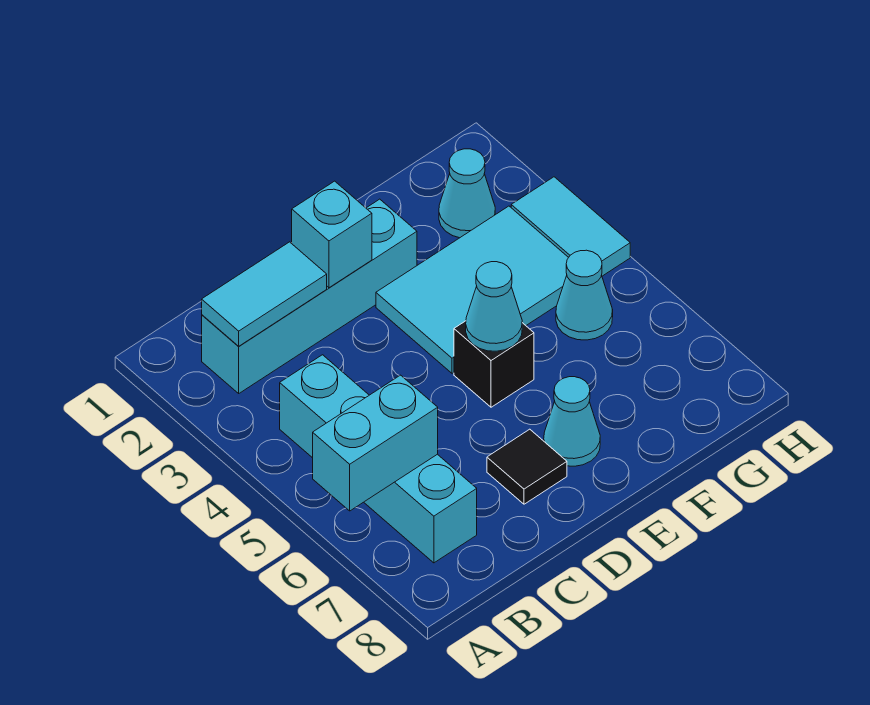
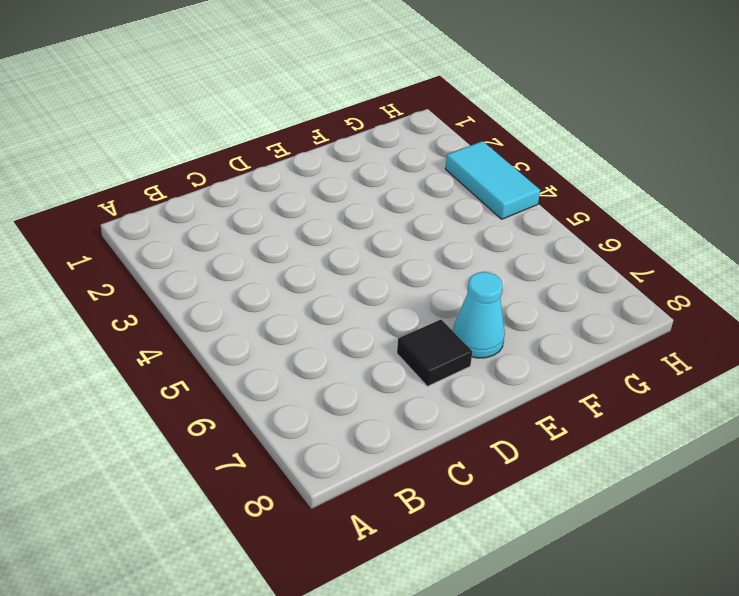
none -> cyan brick B2:E2 level 1
none -> cyan brick B4:B7 level 1
none -> cyan tile E3:G4 level 1

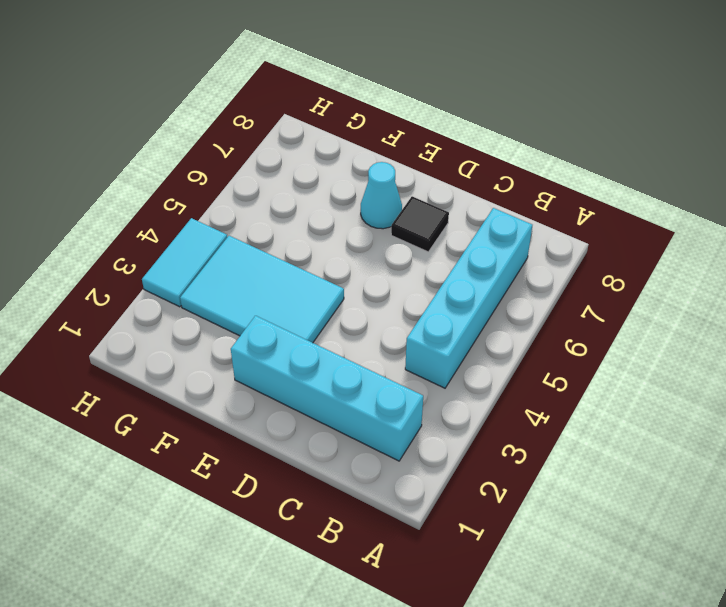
none -> black brick E5 level 1
none -> cyan cone G2 level 1
none -> cyan cone G5 level 1

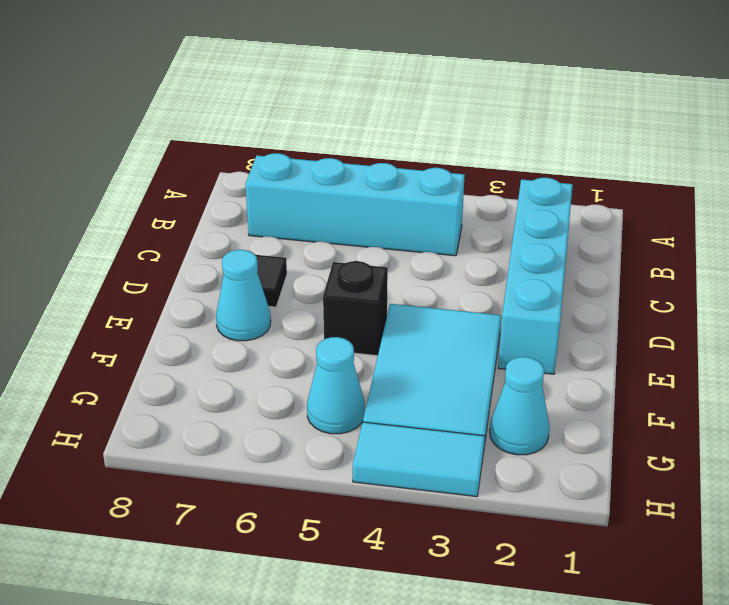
none -> cyan brick A6:B6 level 2
none -> cyan tile B2:C2 level 2
none -> cyan brick D2 level 2

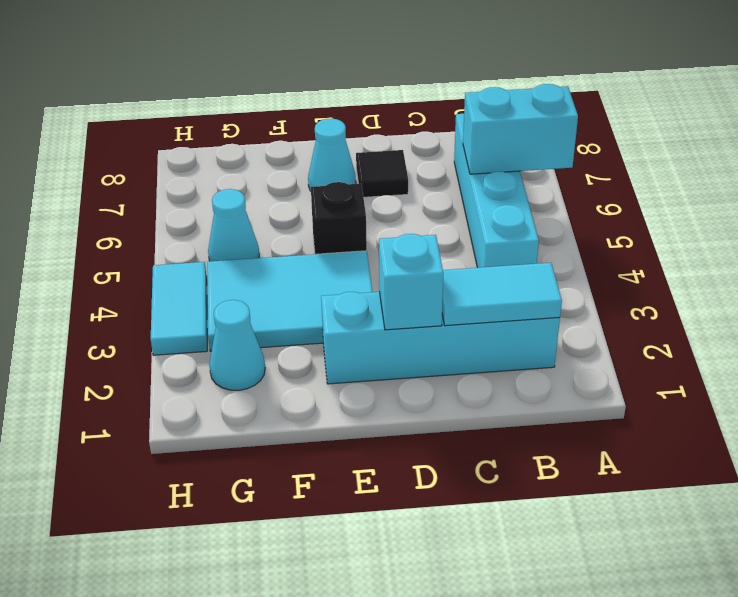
none -> cyan cone E5 level 2

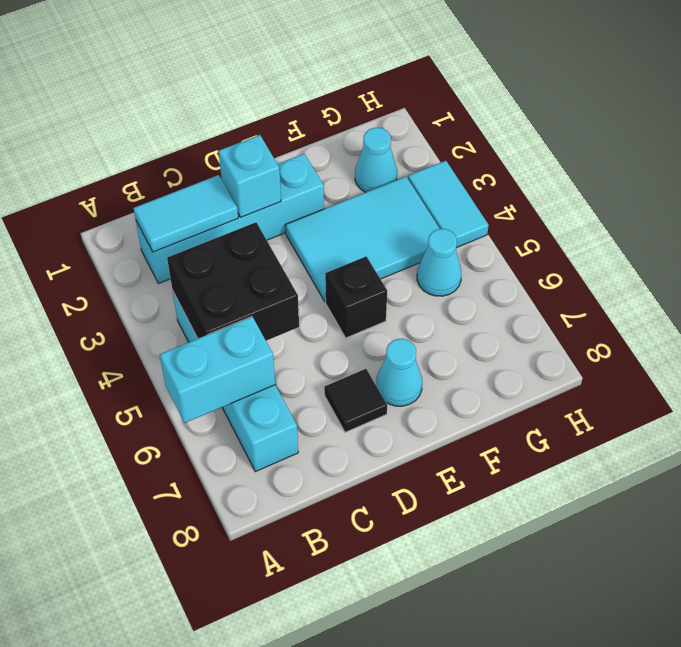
black brick B4:C5 level 2 -> none
none -> cyan cone E5 level 2

